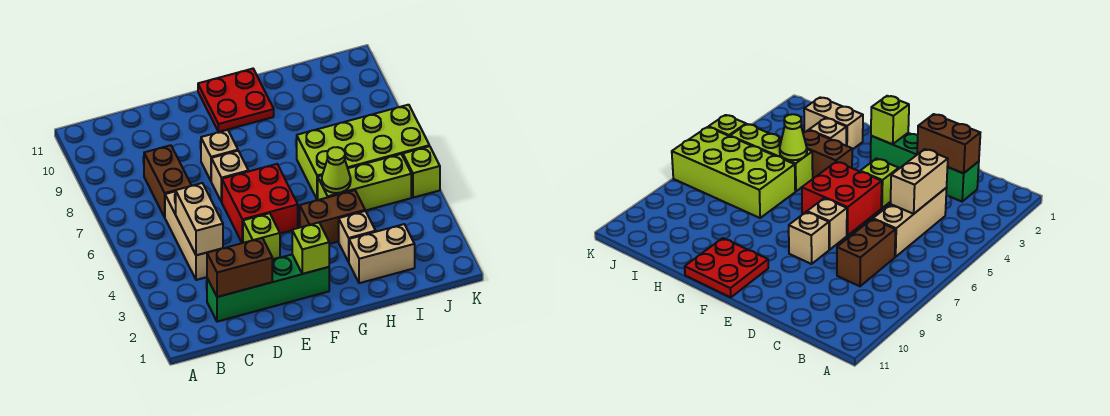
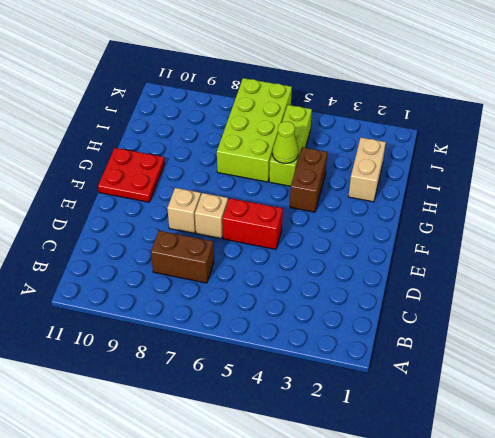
red brick E5:E6 level 1 -> red brick E5:F6 level 1
none -> green brick C2:F2 level 1
none -> tan brick C4:C6 level 1
none -> lime brick E4 level 1

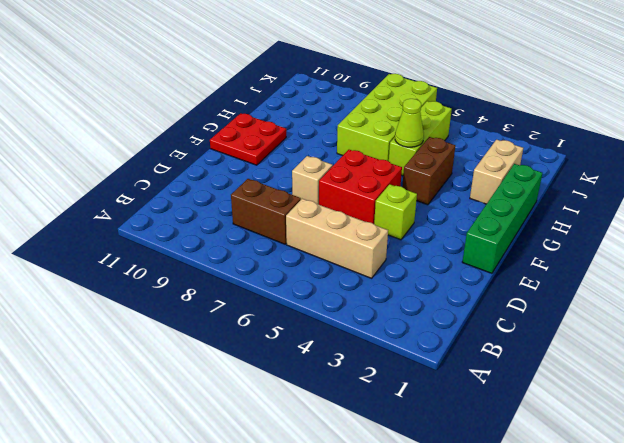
green brick E1:H1 level 1 -> green brick C2:F2 level 1
none -> tan brick E8 level 1
none -> tan brick H3 level 1
none -> lime brick K5 level 1

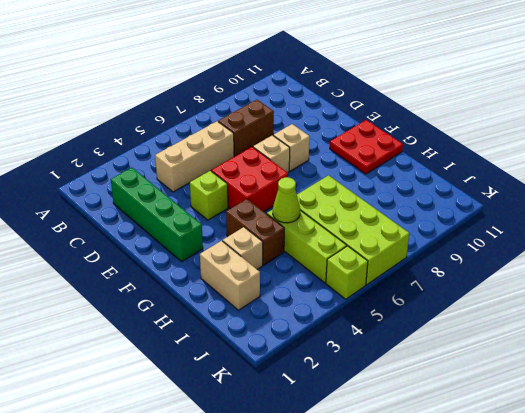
none -> brown brick C2:D2 level 2
none -> tan brick C4:C5 level 2
none -> lime brick F2 level 2

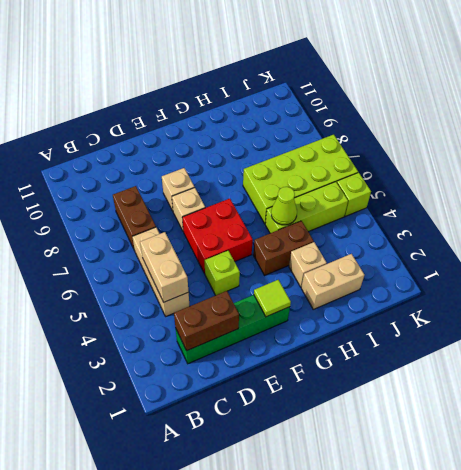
lime tile F2 level 2 -> lime brick F2 level 2
none -> red plate F10:G11 level 1

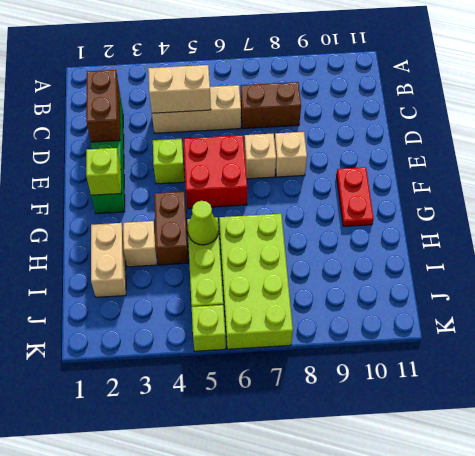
red plate F10:G10 level 1 -> red plate F10:G11 level 1

